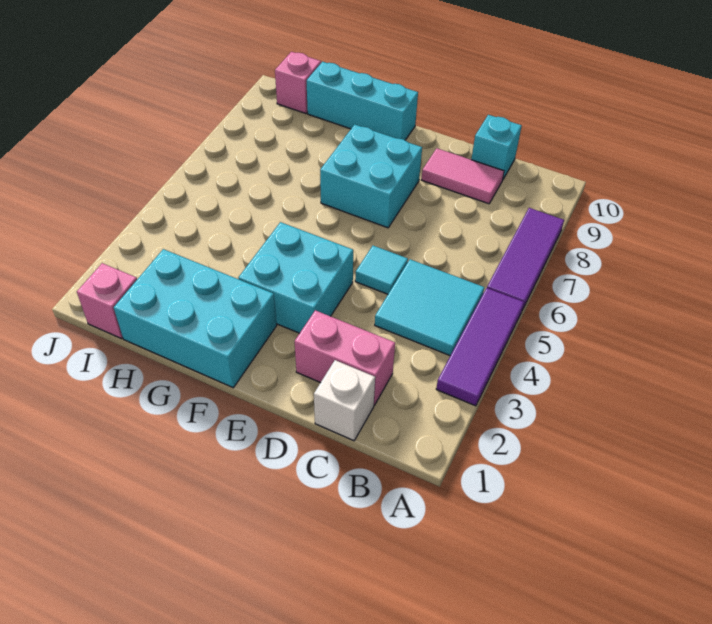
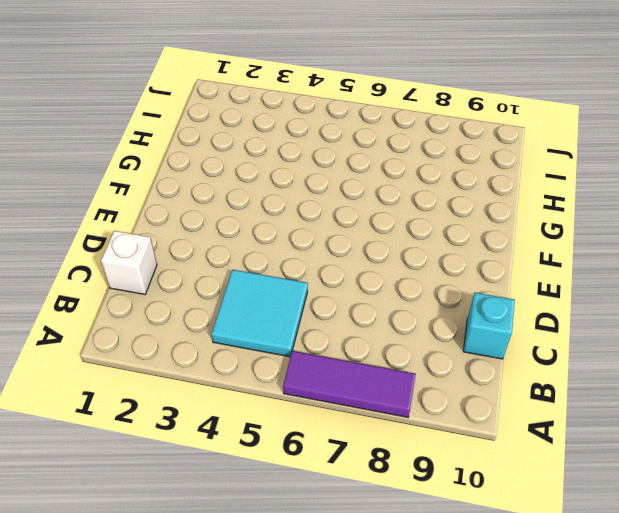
none -> purple tile A3:A5 level 1
none -> pink brick C2:D2 level 1
none -> pink tile C9:D9 level 1

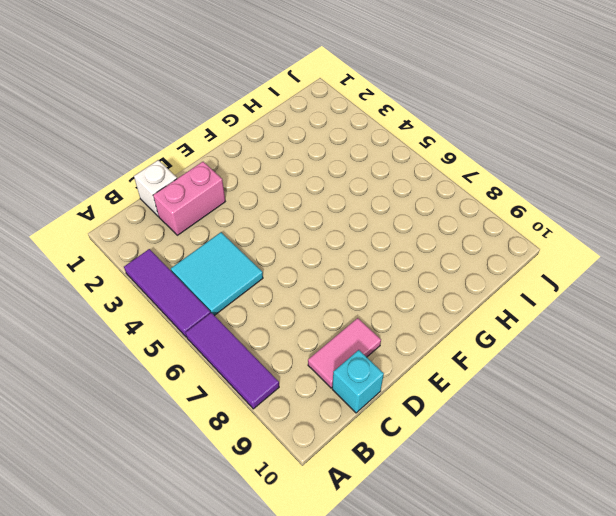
none -> cyan tile D5 level 1
none -> cyan brick E3:F4 level 1
none -> cyan brick E7:F8 level 1

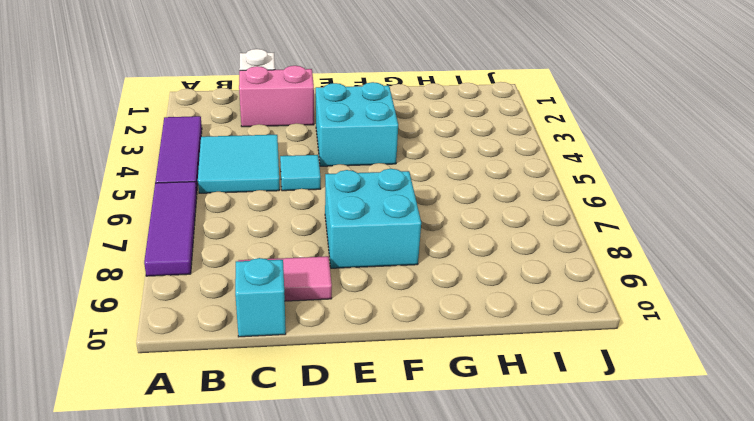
none -> cyan brick F1:H2 level 1
none -> cyan brick F10:H10 level 1
none -> pink brick I1 level 1

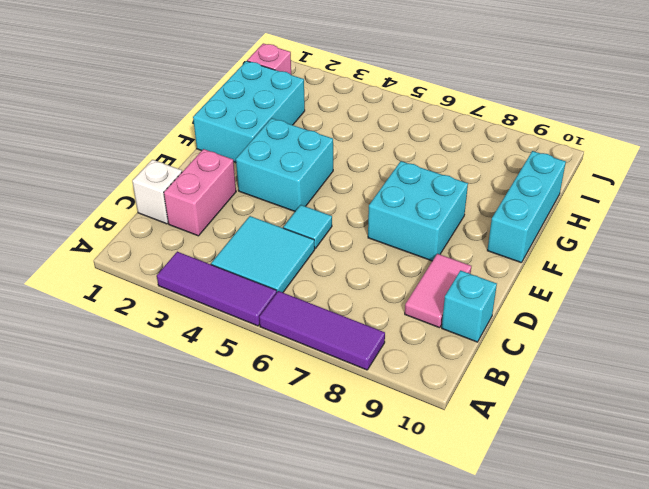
none -> pink brick I10 level 1

